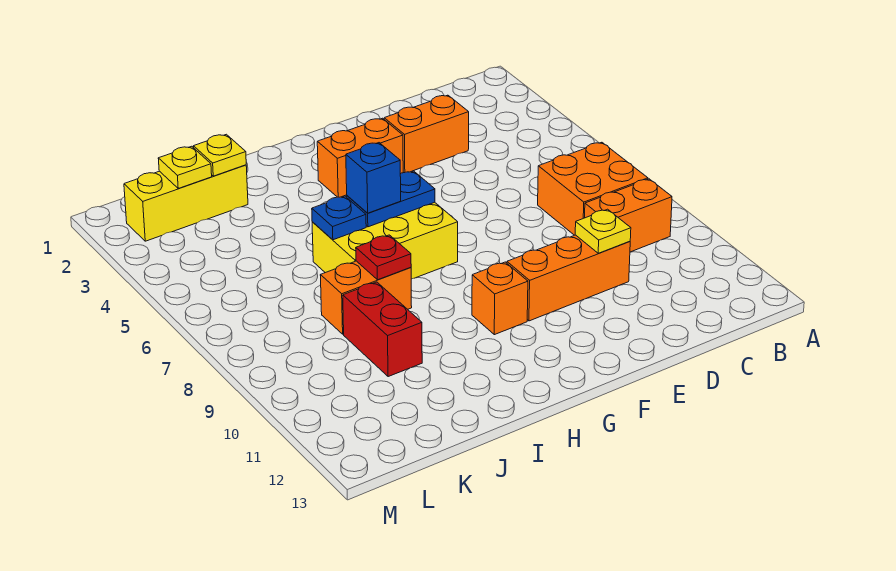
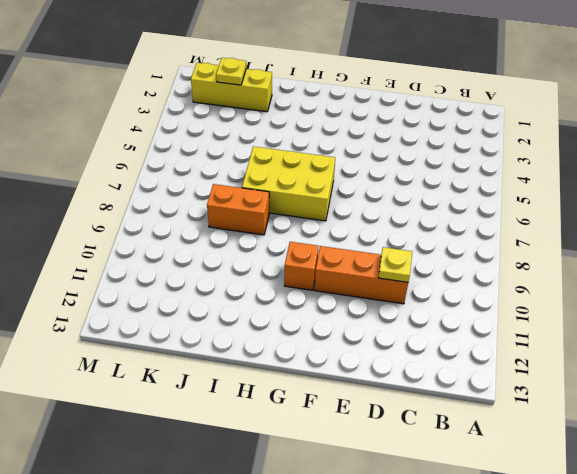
none -> orange brick B7:C8 level 1
none -> orange brick B9:C9 level 1
none -> orange brick D3:E3 level 1

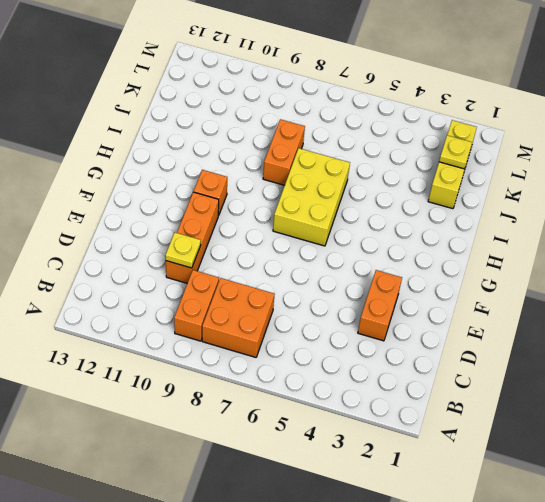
none -> orange brick F3:G3 level 1
none -> red brick J9:J10 level 1
none -> blue plate G6:H6 level 2

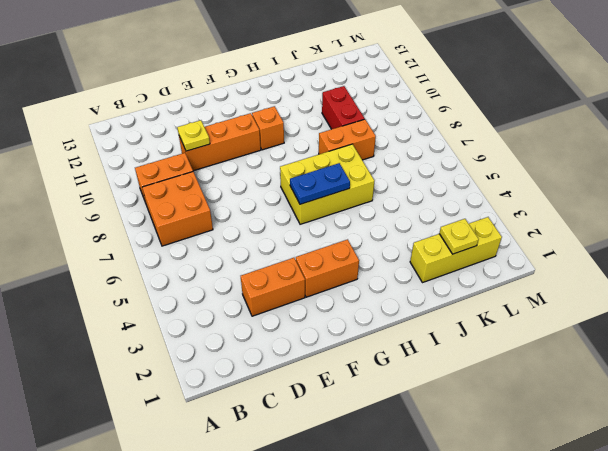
none -> blue plate I6 level 2
none -> red plate I8 level 2
none -> yellow plate J2 level 2

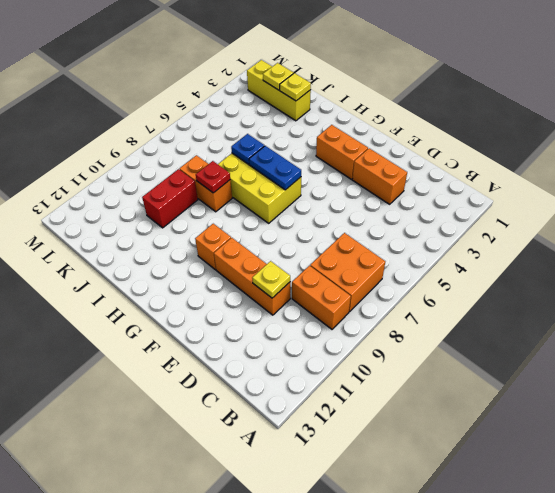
none -> blue brick H6 level 3

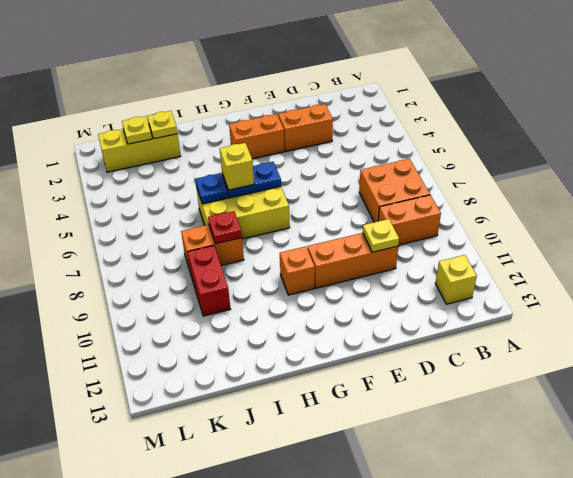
yellow brick B12 level 1 -> none
yellow brick H6 level 3 -> blue brick H6 level 3

